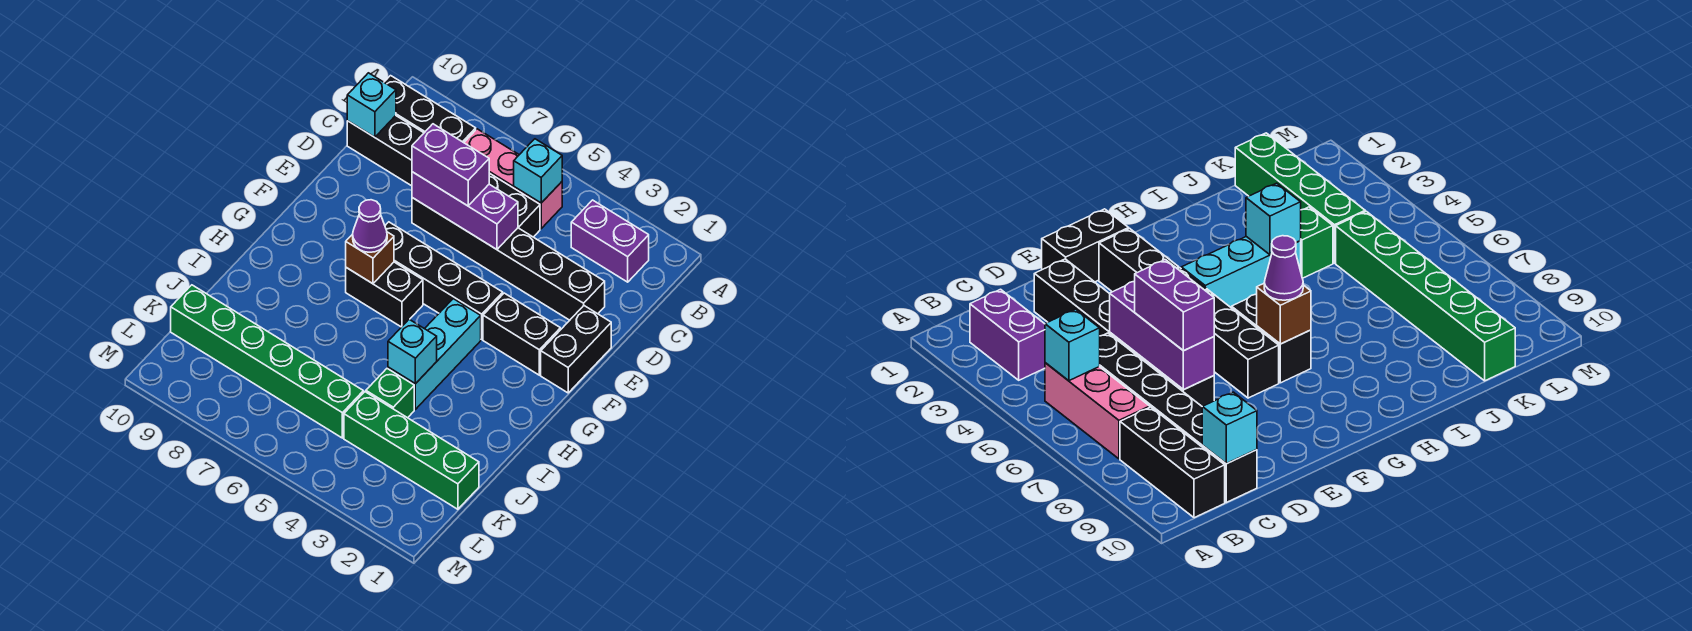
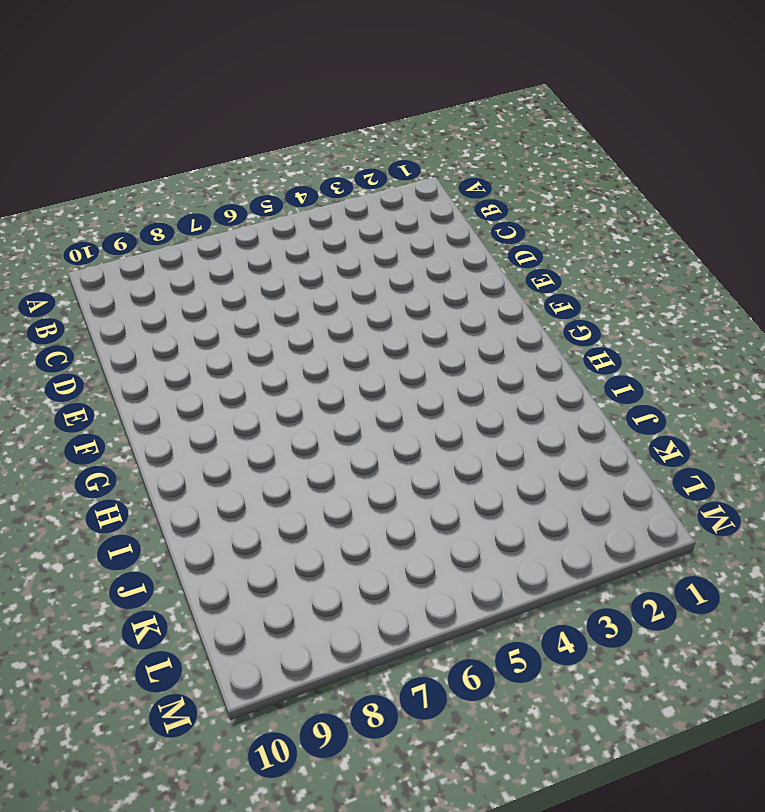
none -> purple brick B2:B3 level 1
none -> pink brick B5:B7 level 1
none -> black brick B8:B10 level 1

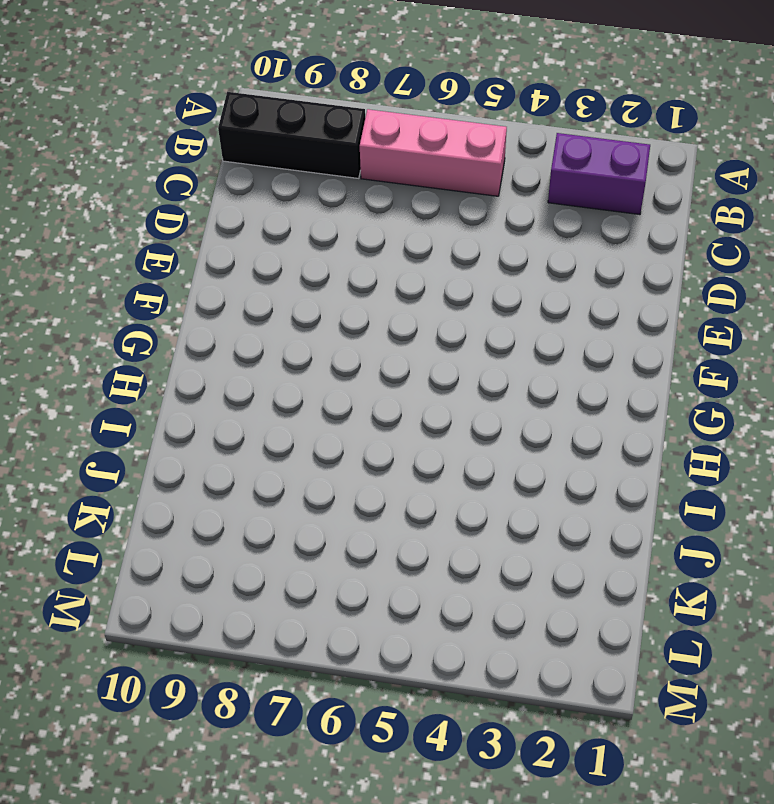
none -> black brick C5:C10 level 1
none -> black brick D2:D7 level 1
none -> black brick E1:F1 level 1

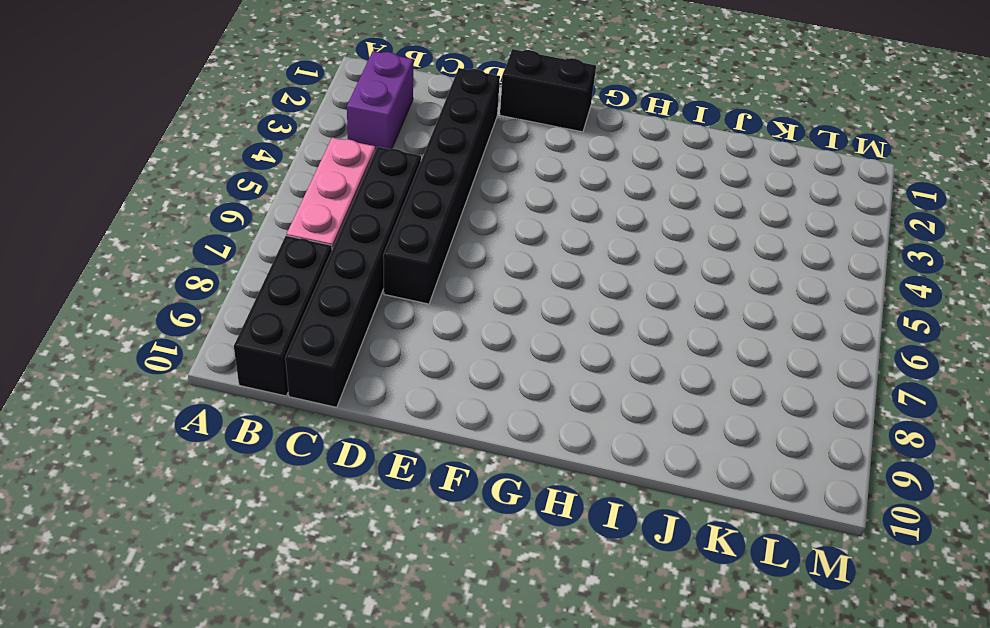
none -> black brick F2:F3 level 1
none -> black brick F4:F7 level 1
none -> cyan brick G4:I4 level 1

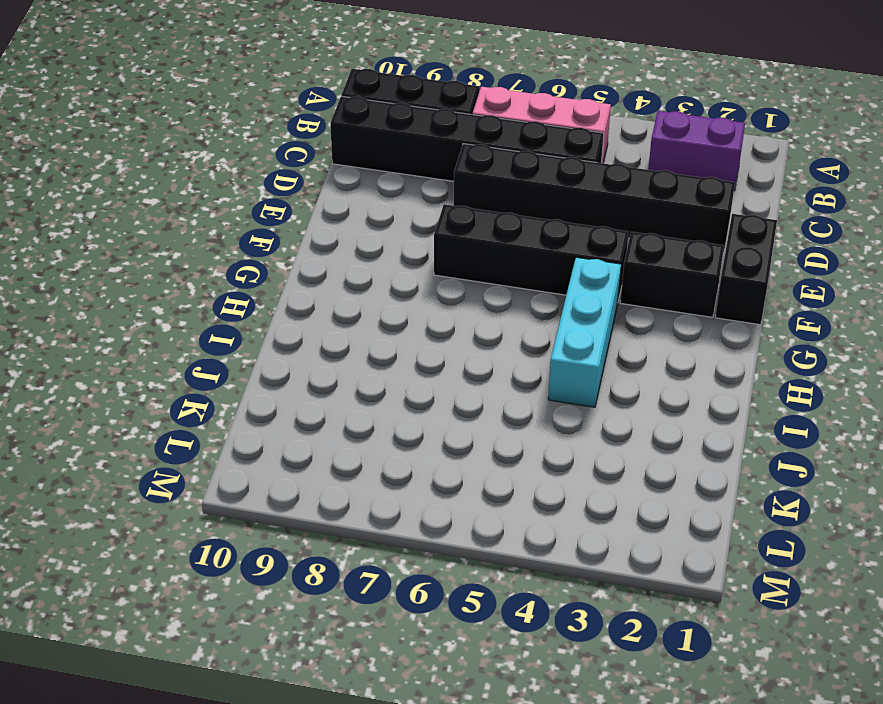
none -> black brick G6:G7 level 1
none -> green brick J4 level 1
none -> green brick K1:K4 level 1

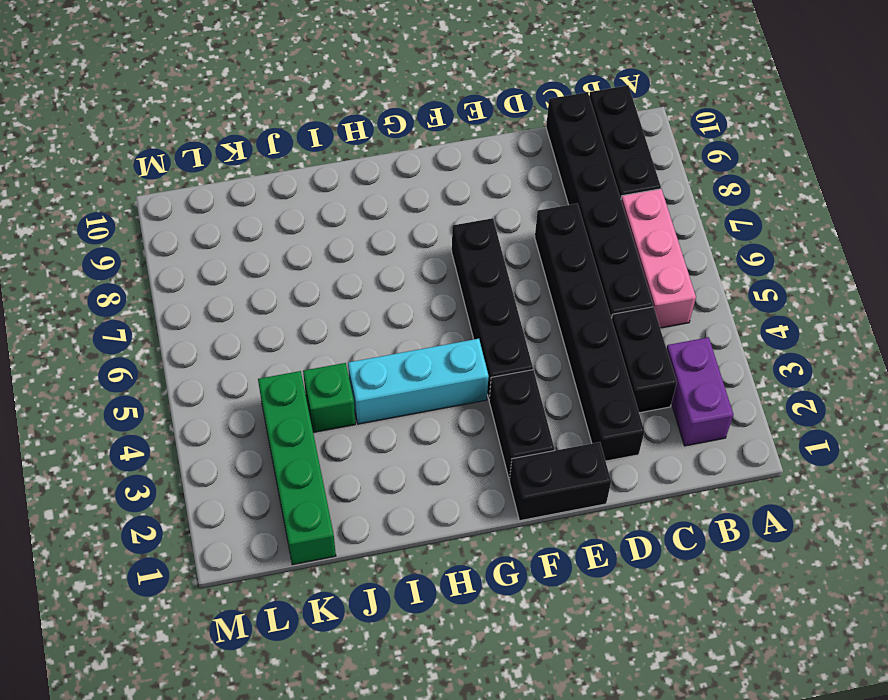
black brick C3:C4 level 1 -> black brick G6:G7 level 1
none -> green brick K5:K10 level 1
none -> cyan brick B5 level 2
none -> cyan brick C10 level 2

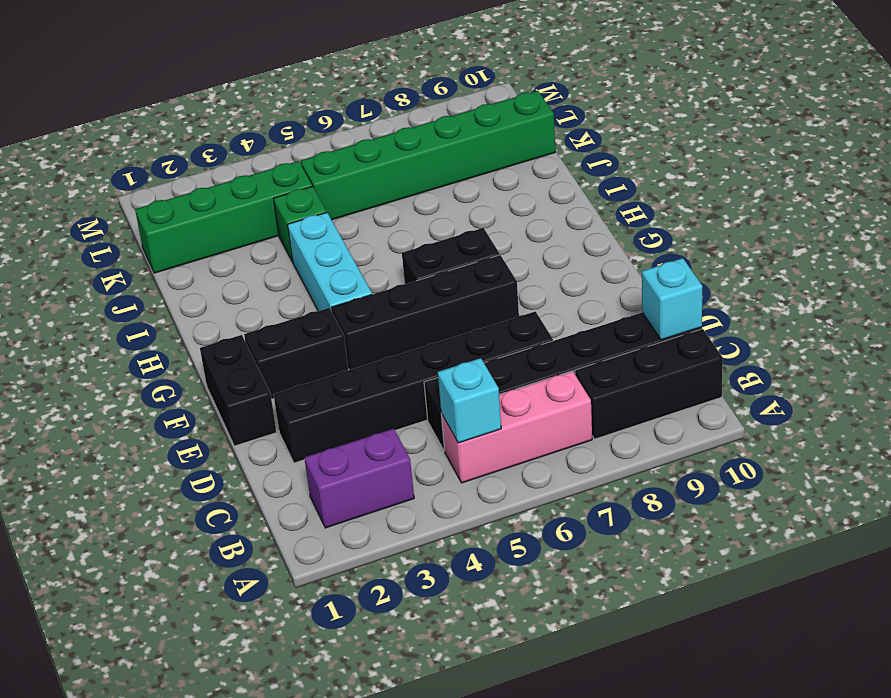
none -> purple brick D5:D7 level 2
none -> brown brick G7 level 2
none -> cyan brick I4 level 2

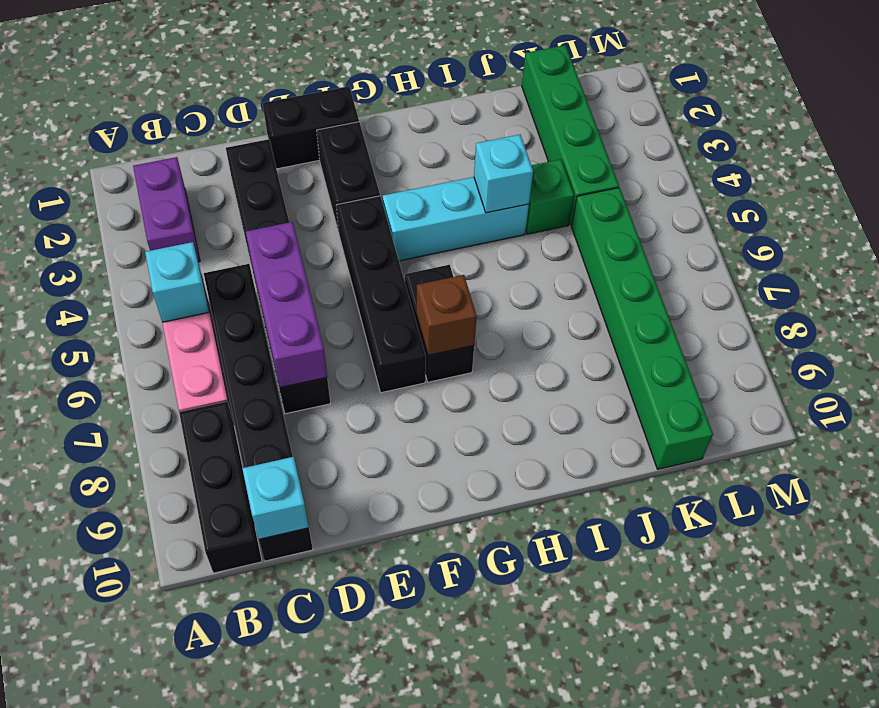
none -> purple brick D6:D7 level 3
none -> purple cone G7 level 3

